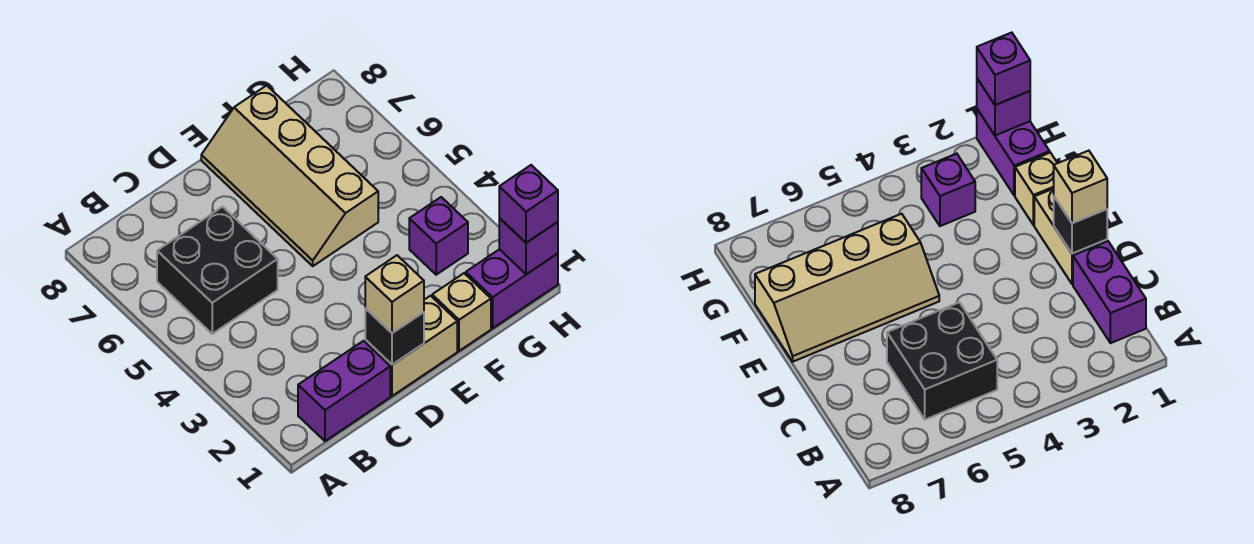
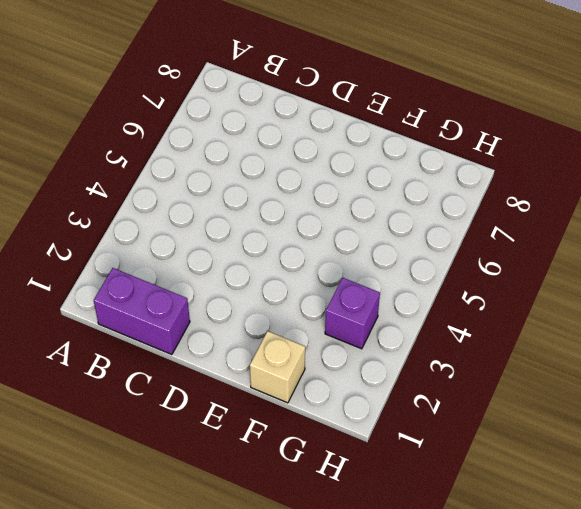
none -> black brick B5:C6 level 1
none -> tan brick D1:E1 level 1

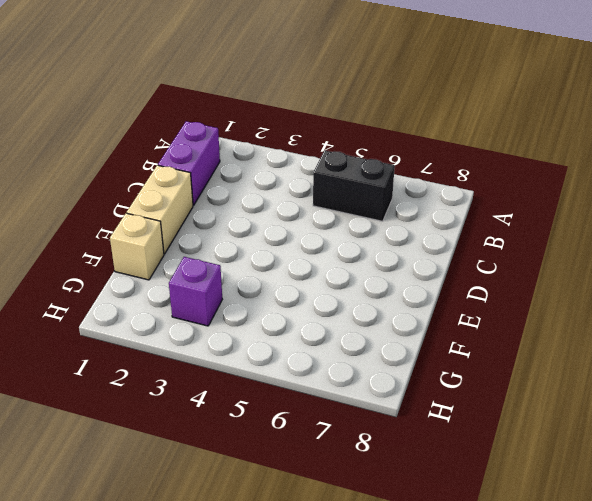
black brick B5:B6 level 1 -> black brick B5:C6 level 1
none -> tan slope E5:F8 level 1 top F
none -> purple brick G1:H1 level 1

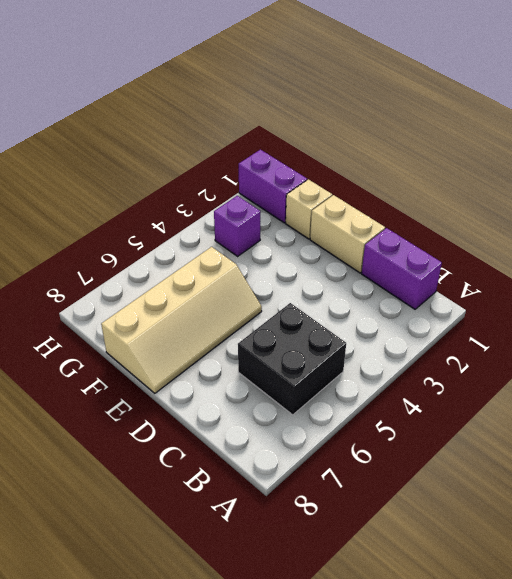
none -> black brick D1 level 2
none -> purple brick H1 level 2

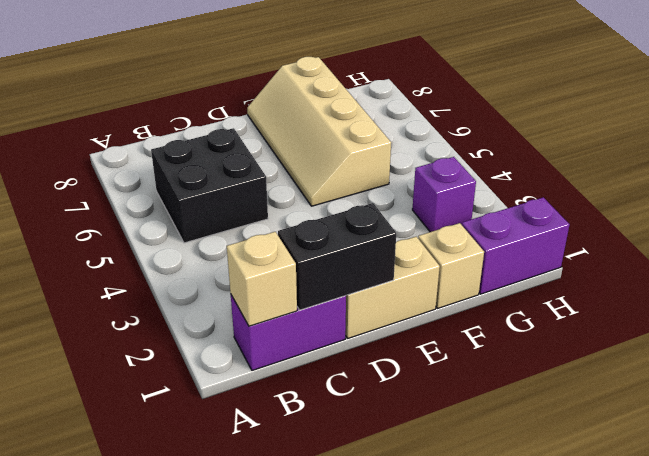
tan brick B1 level 2 -> tan brick D1 level 3
black brick C1:D1 level 2 -> black brick D1 level 2
none -> purple brick H1 level 2
none -> purple brick H1 level 3

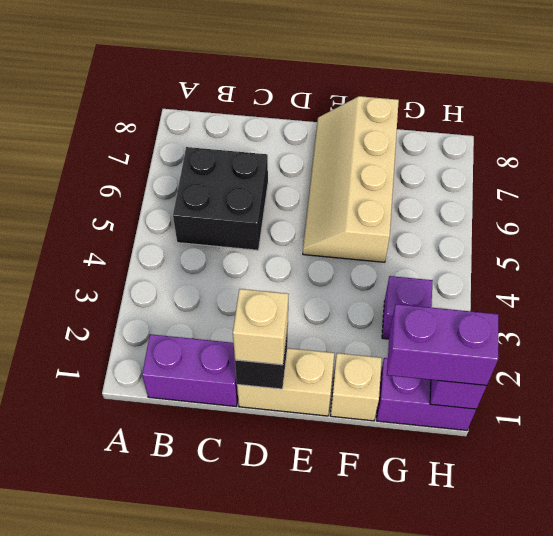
purple brick G1:H1 level 3 -> purple brick H1 level 3

